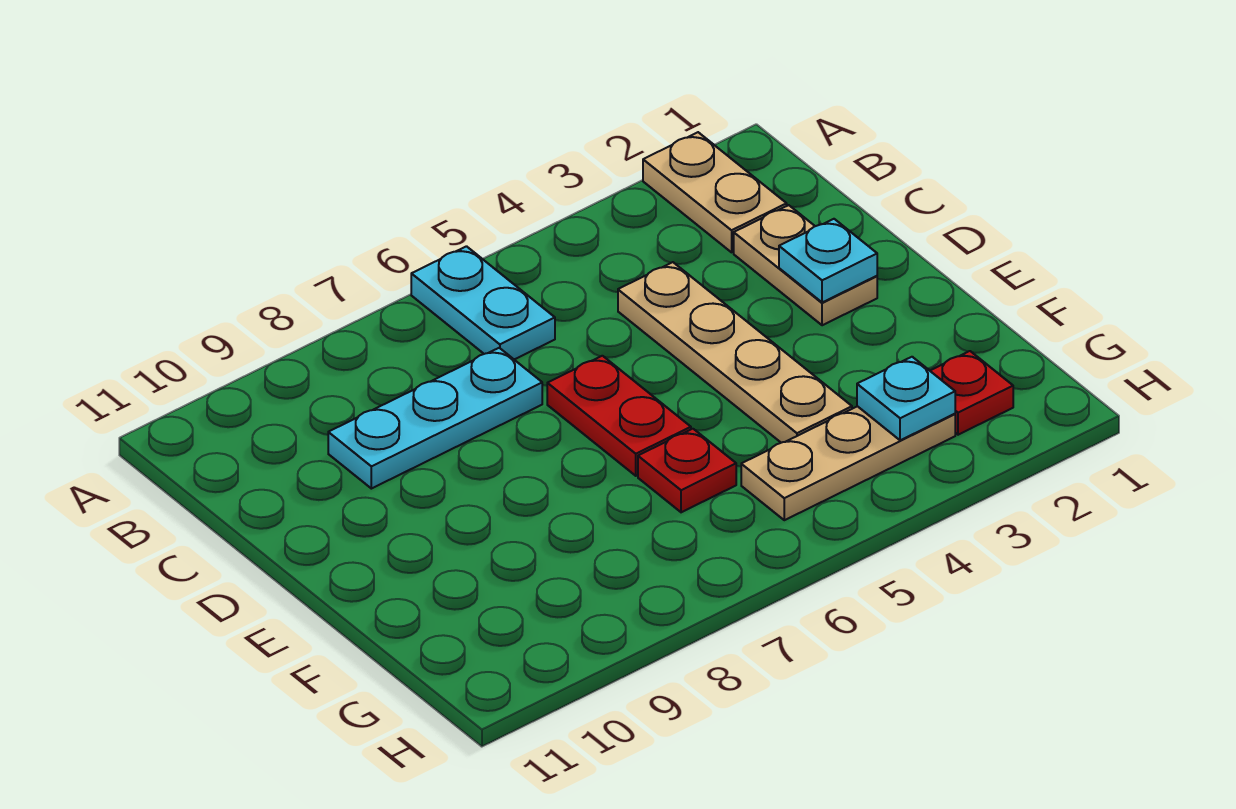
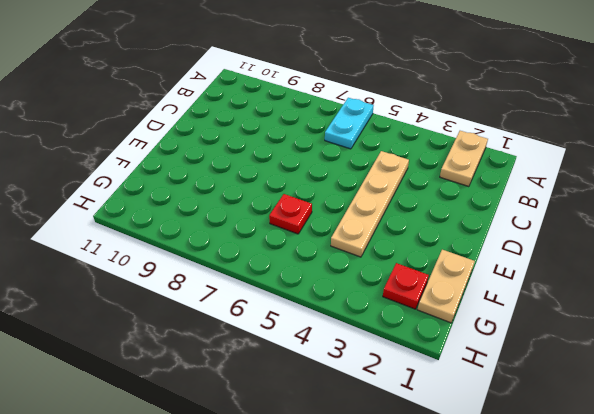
tan plate F1:G1 level 1 -> tan plate C2:D2 level 1
none -> cyan plate C7:C9 level 1
none -> red plate D6:E6 level 1

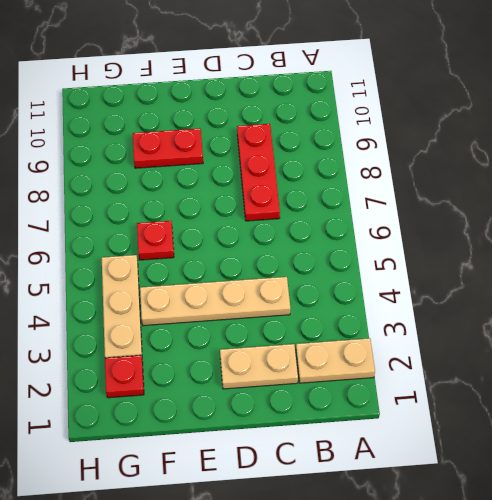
red plate C7:C9 level 1 -> cyan plate C7:C9 level 1
red plate E9:F9 level 1 -> red plate D6:E6 level 1
none -> cyan plate A6:B6 level 1
none -> cyan plate D2 level 2

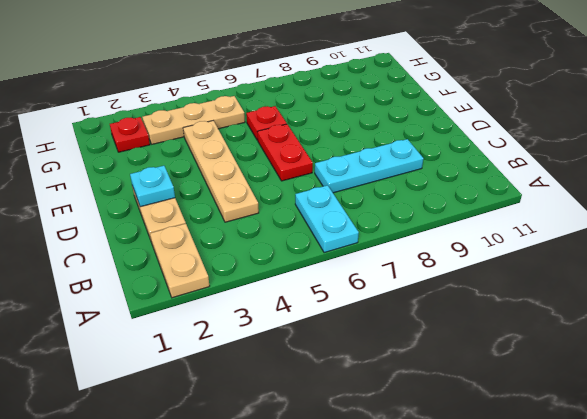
none -> cyan plate G3 level 2

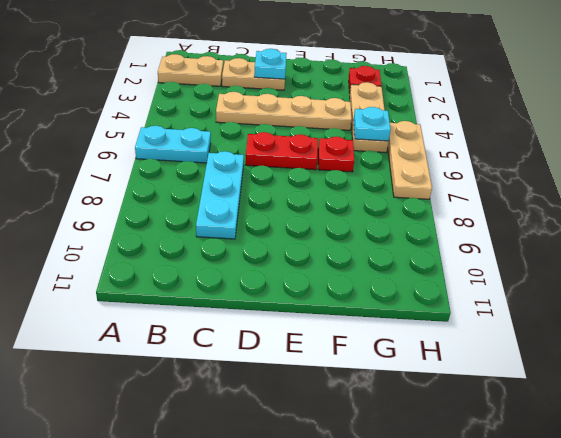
cyan plate G5 level 2 -> cyan plate G3 level 2
tan plate H5:H7 level 1 -> none

